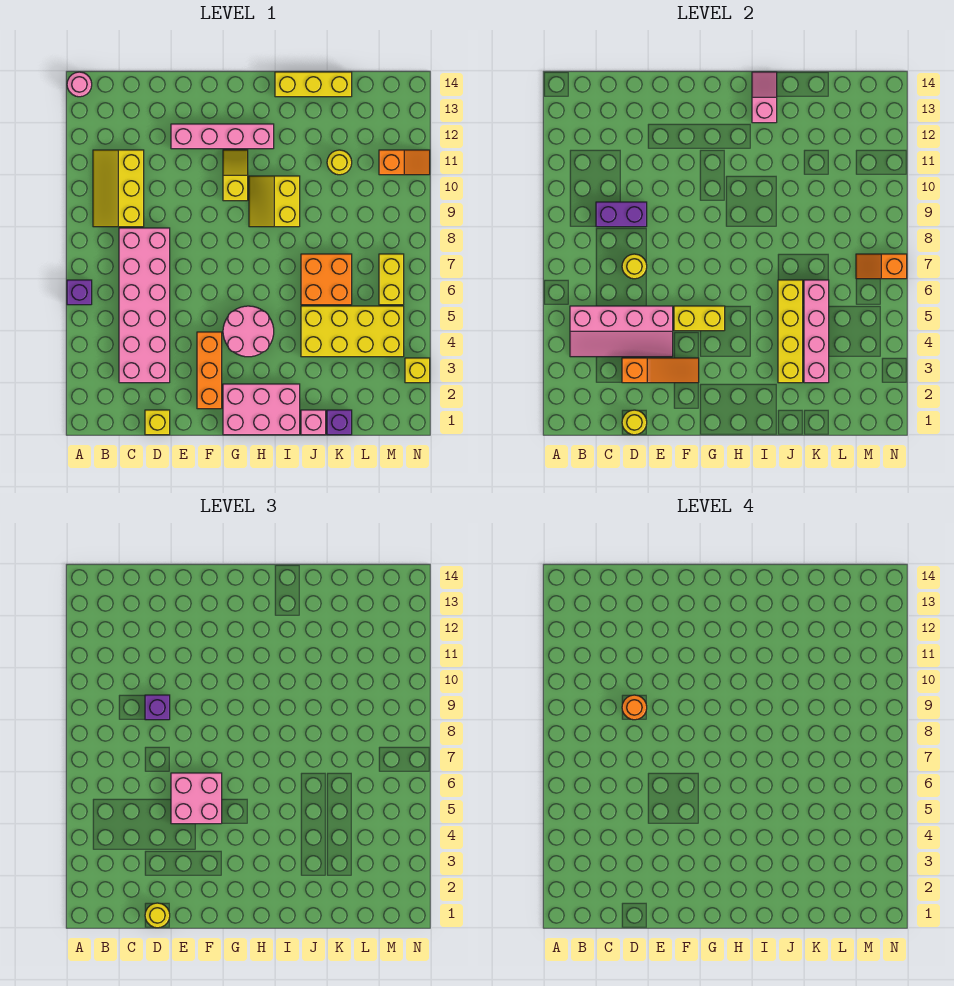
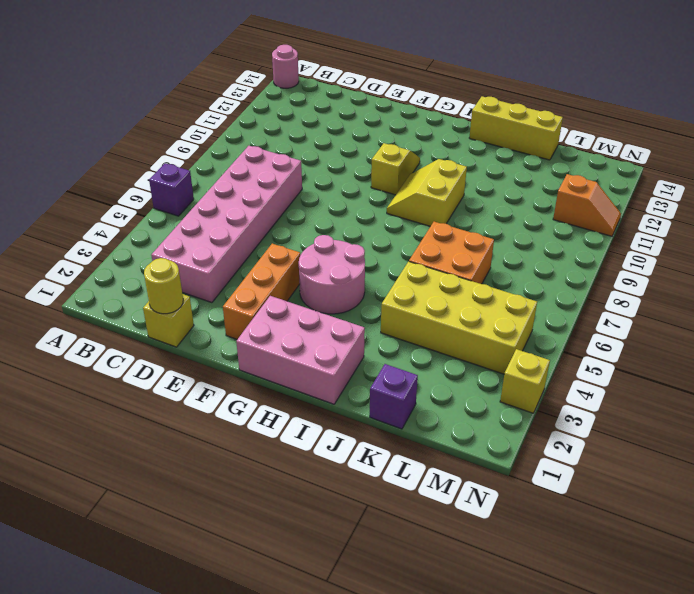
none -> yellow slope B9:C11 level 1 top C
none -> pink brick E12:H12 level 1
none -> pink brick J1 level 1
none -> yellow round brick K11 level 1

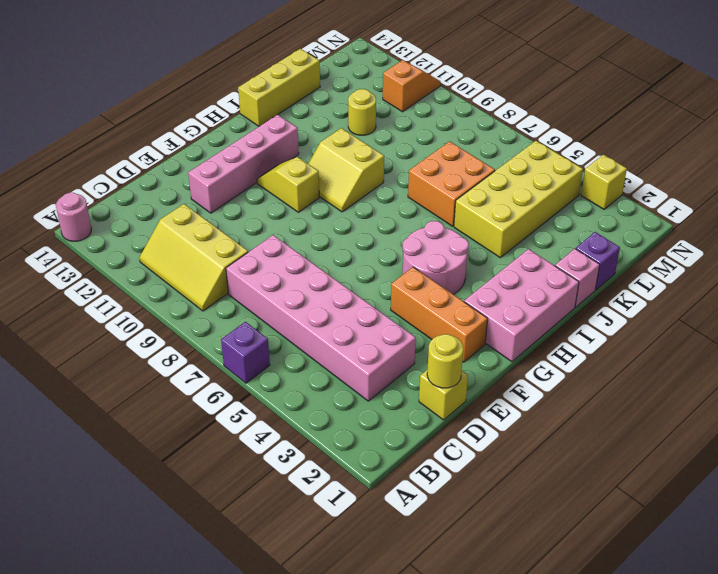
none -> yellow brick M6:M7 level 1
none -> pink slope B4:E5 level 2 top 5
none -> purple brick C9:D9 level 2
none -> orange slope D3:F3 level 2 top D

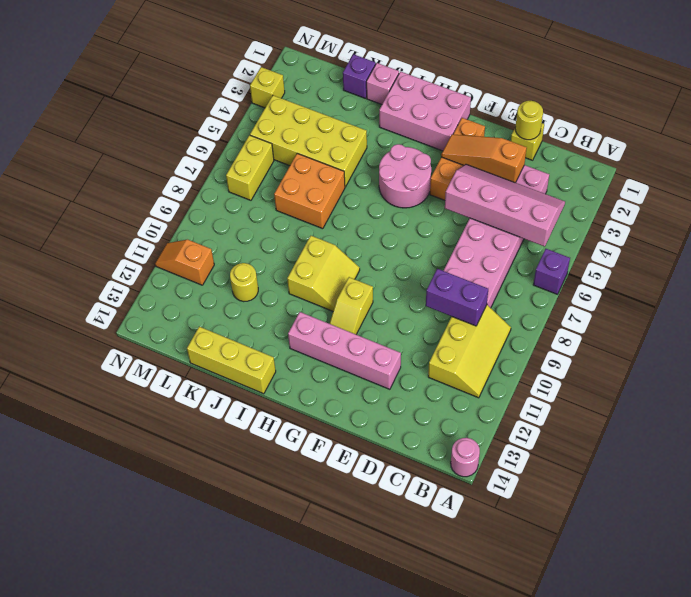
none -> yellow round brick D7 level 2
none -> yellow brick F5:G5 level 2
none -> pink slope I13:I14 level 2 top 13
none -> yellow brick J3:J6 level 2

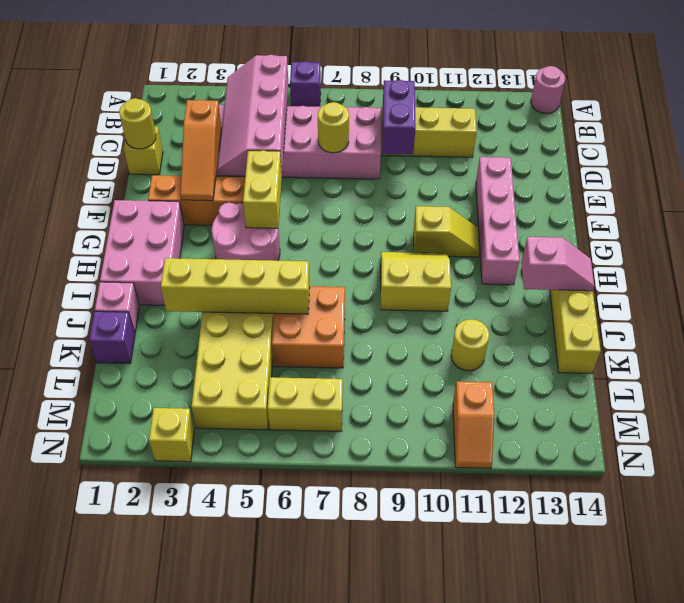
none -> pink brick K3:K6 level 2
none -> orange slope M7:N7 level 2 top N
none -> yellow round brick D1 level 3
none -> purple brick D9 level 3

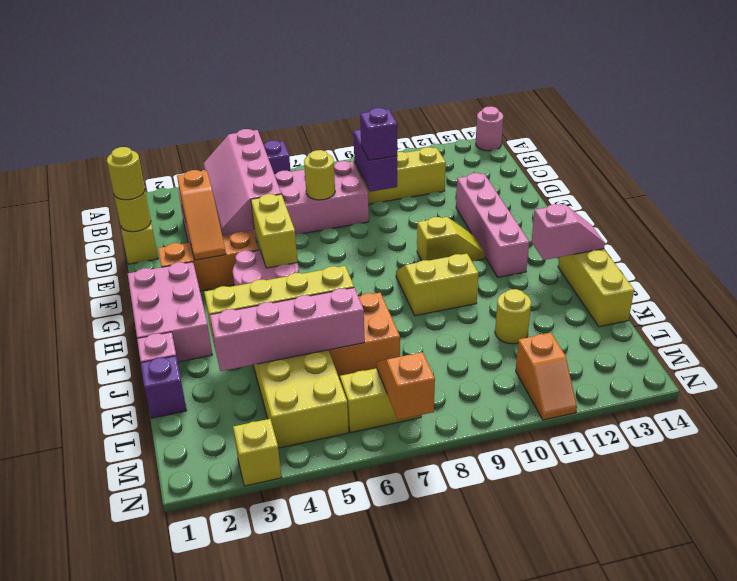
none -> pink brick E5:F6 level 3
none -> orange round brick D9 level 4

